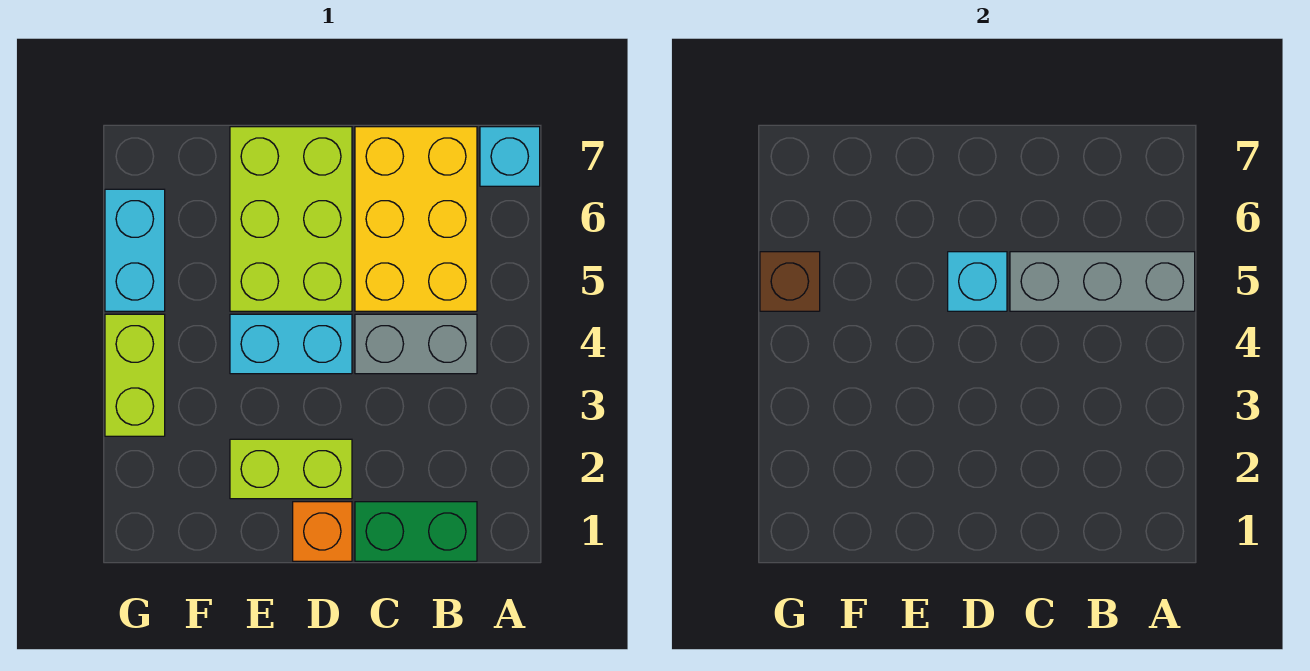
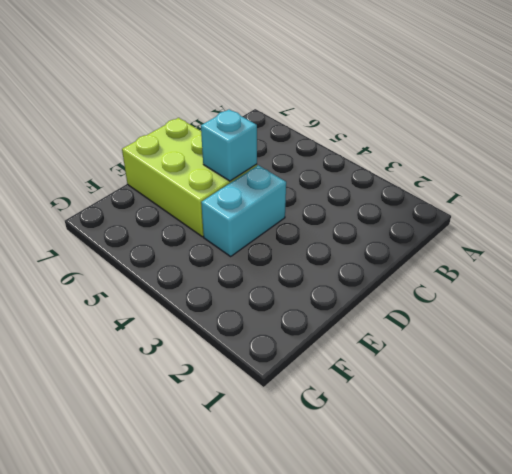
none -> cyan brick A7 level 1
none -> green brick B1:C1 level 1
none -> grey brick B4:C4 level 1

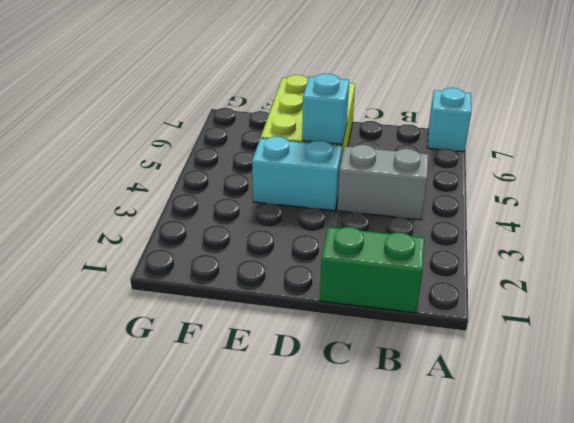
none -> yellow brick B5:C7 level 1
none -> orange brick D1 level 1
none -> lime brick D2:E2 level 1

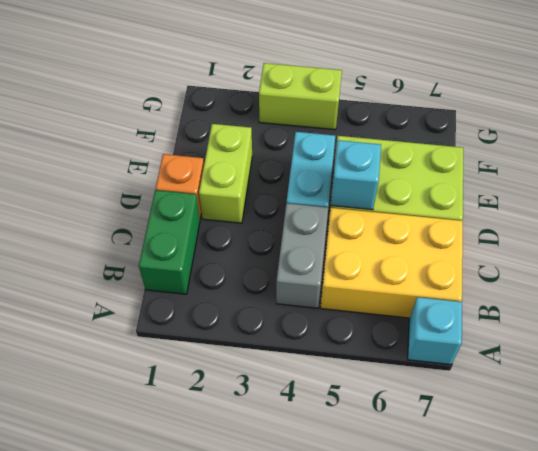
none -> cyan brick G5:G6 level 1
none -> grey brick A5:C5 level 2
none -> brown brick G5 level 2

